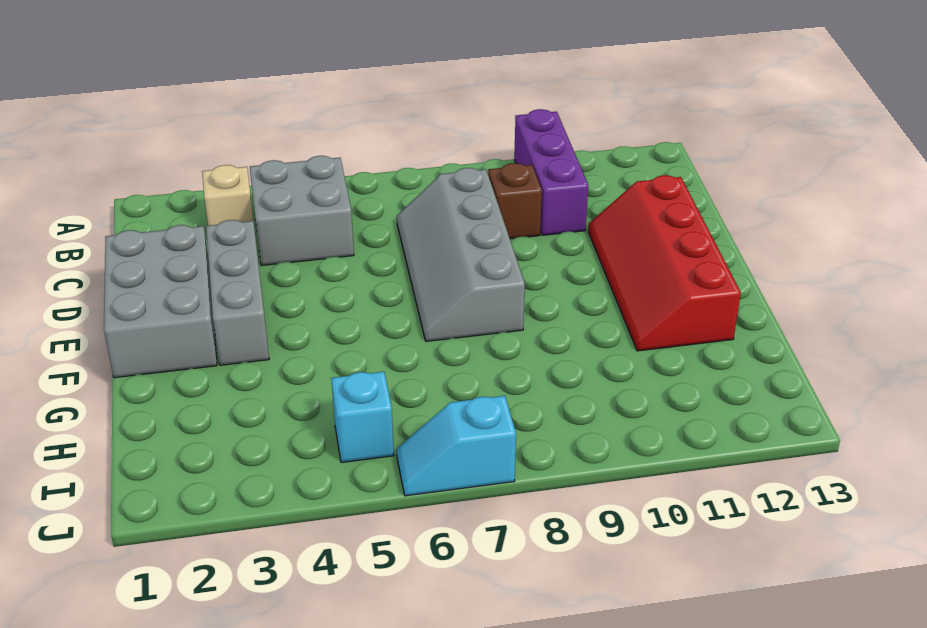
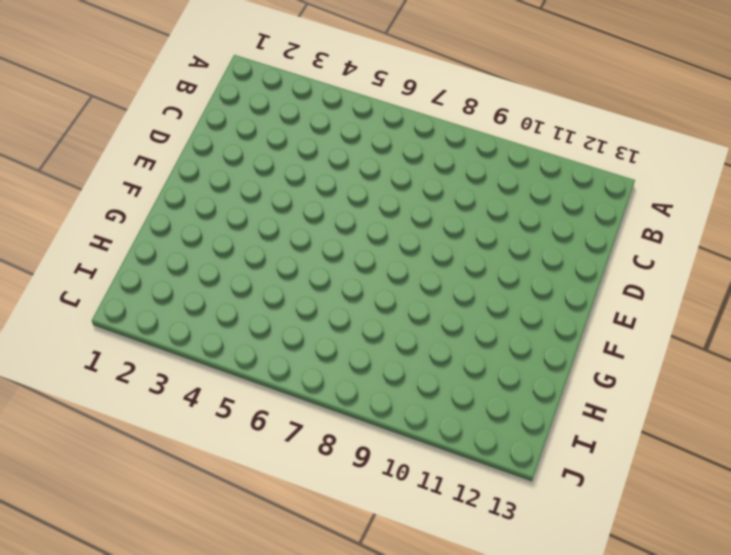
none -> purple brick A10:C10 level 1
none -> tan brick B3 level 1

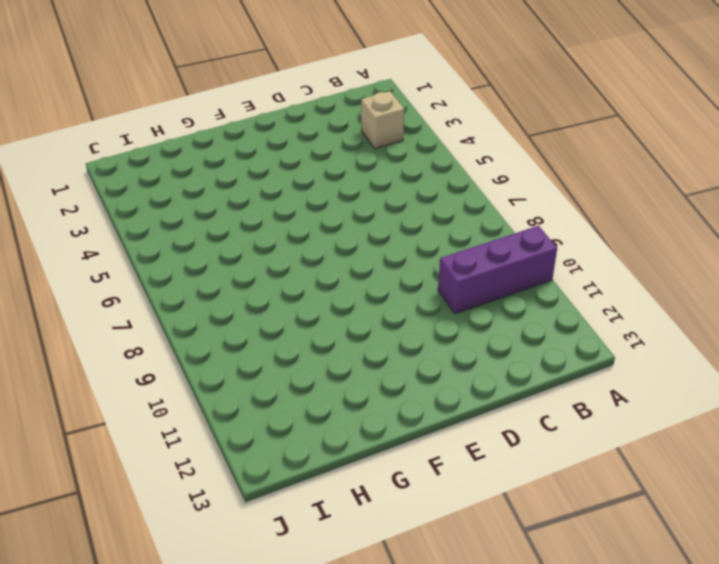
none -> grey brick B4:C5 level 1
none -> grey slope C7:F8 level 1 top 8

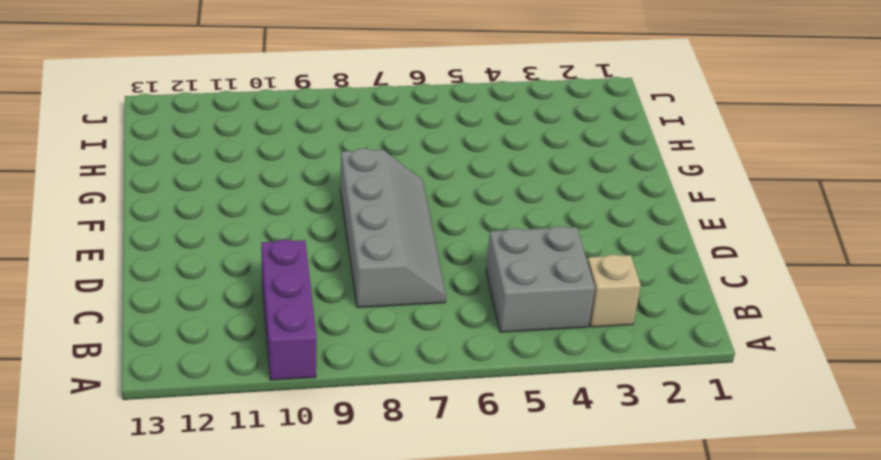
none -> brown brick C9 level 1
none -> grey brick D1:F2 level 1

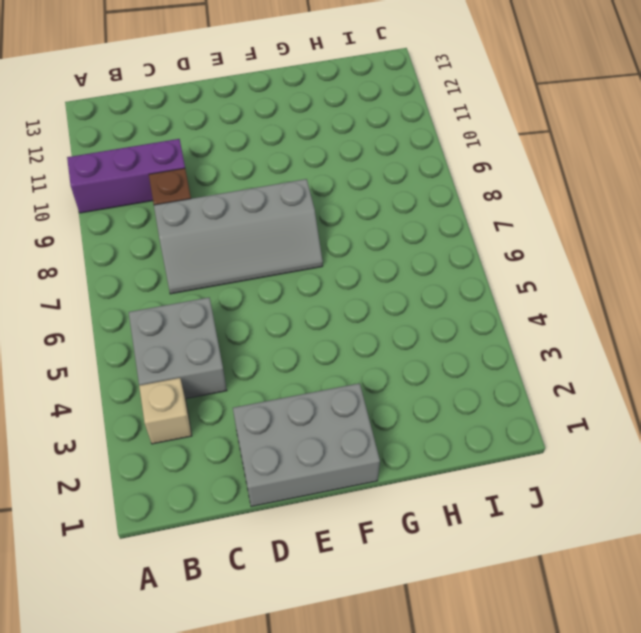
none -> grey brick D3:F3 level 1
none -> red slope D11:G12 level 1 top 12

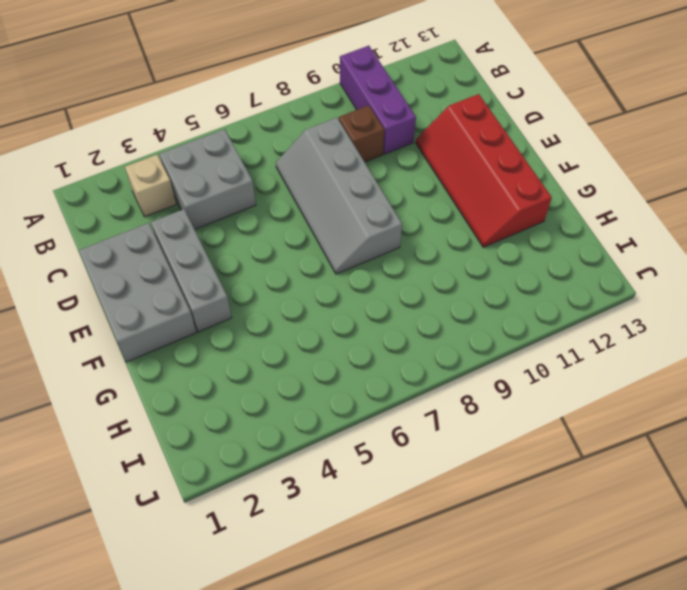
none -> cyan brick I5 level 1
none -> cyan slope J6:J7 level 1 top 7

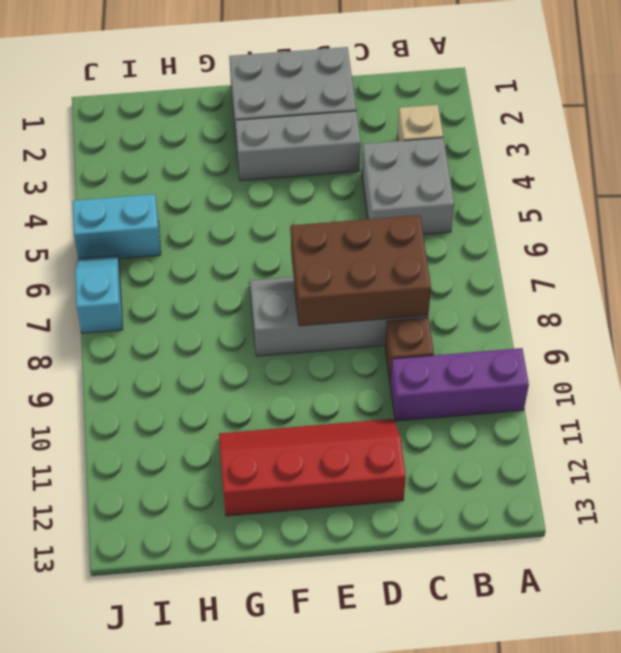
brown brick C7:E8 level 2 -> none
cyan brick I5:J5 level 1 -> cyan brick I5 level 1

